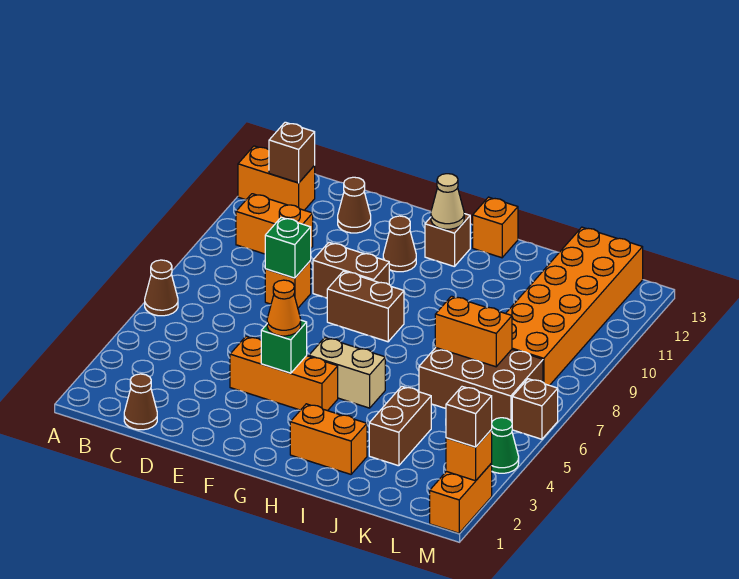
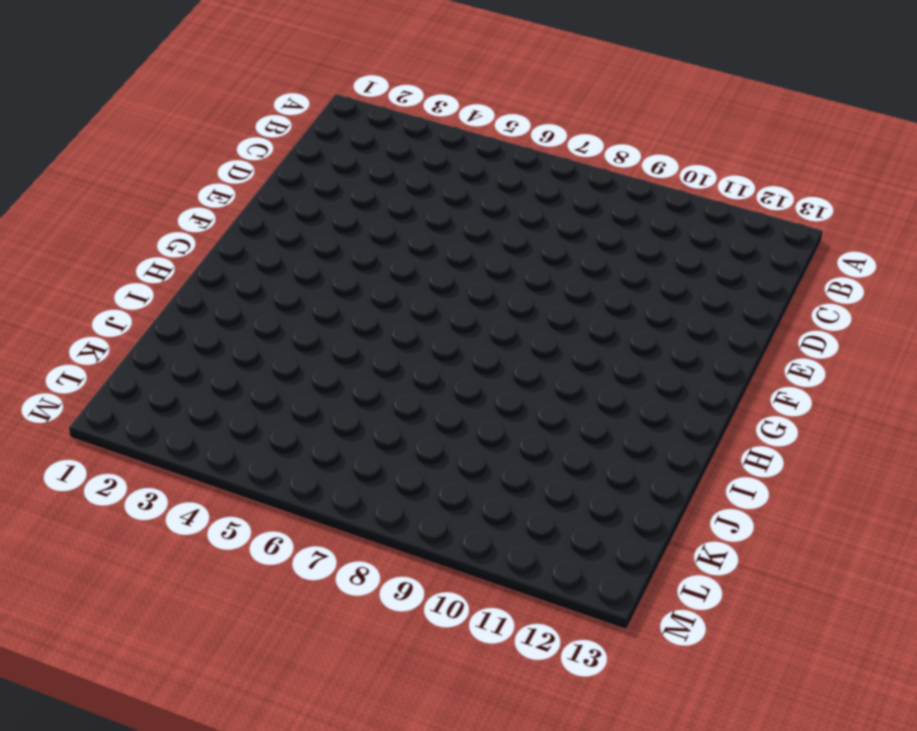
none -> brown cone A6 level 1
none -> orange brick A12:B12 level 1
none -> orange brick B10:C10 level 1

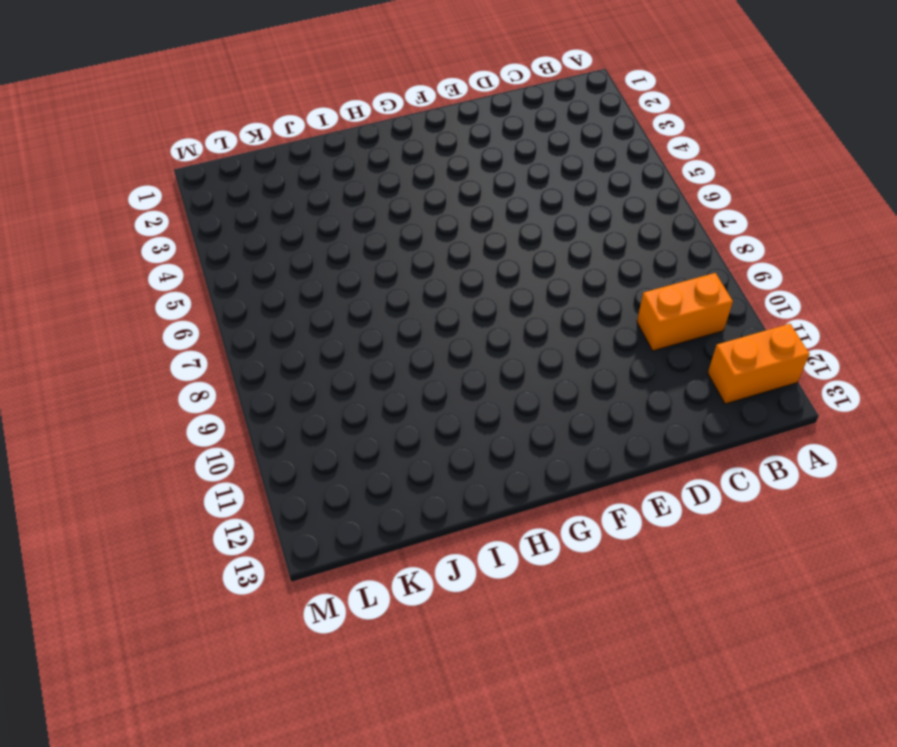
none -> brown cone A6 level 1
none -> brown cone C1 level 1
none -> orange brick D8 level 1

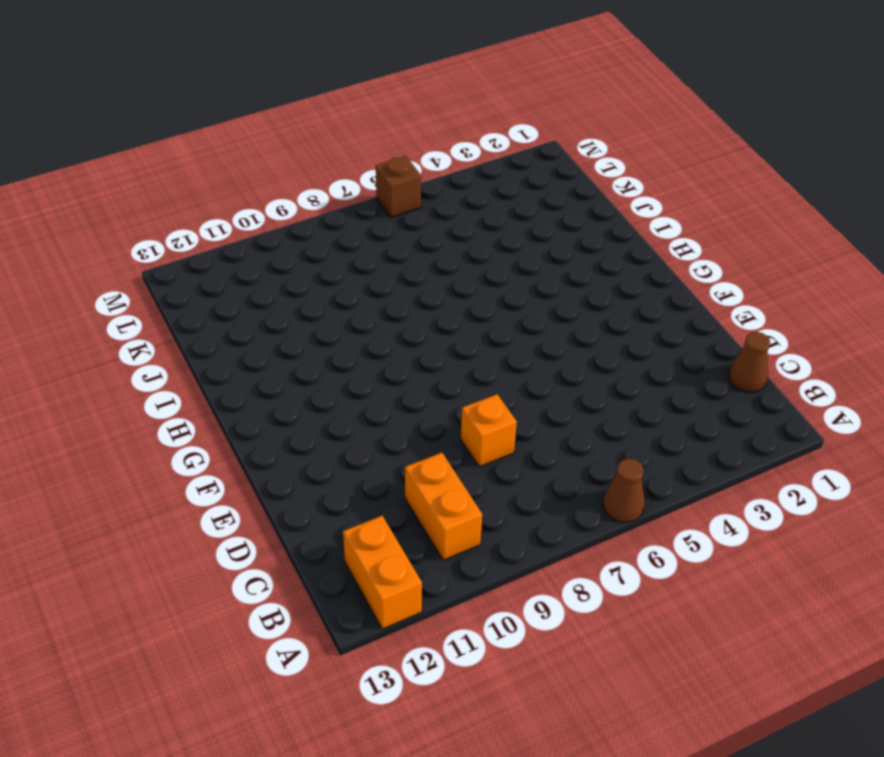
none -> brown cone D12 level 1
none -> orange brick E4:G4 level 1
none -> brown brick E9:F9 level 1

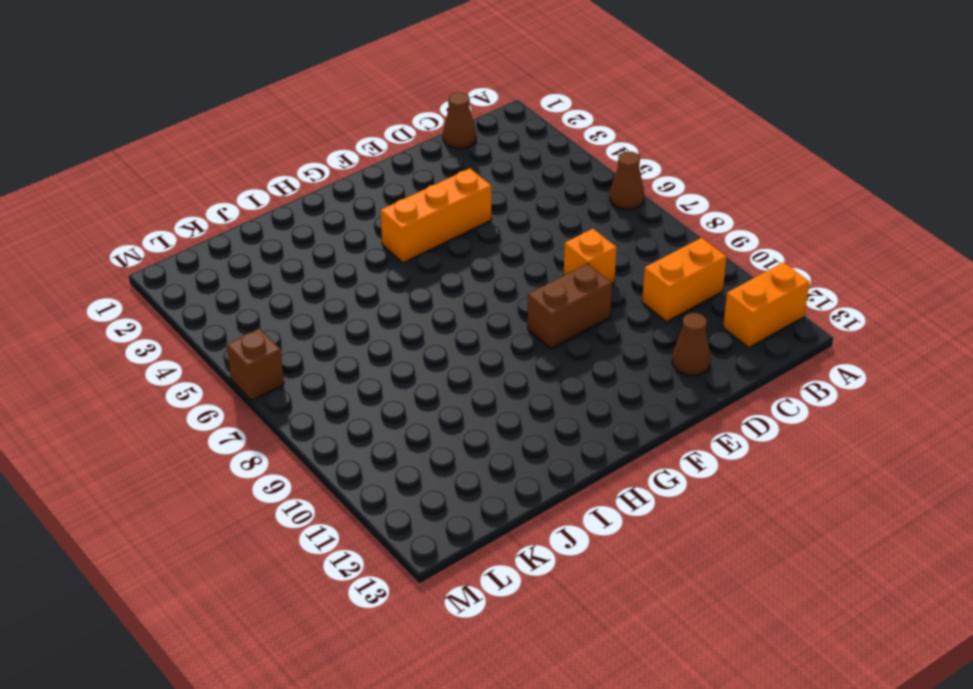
none -> brown brick F8:G8 level 1
none -> brown cone F11 level 1
none -> tan brick G5:H5 level 1

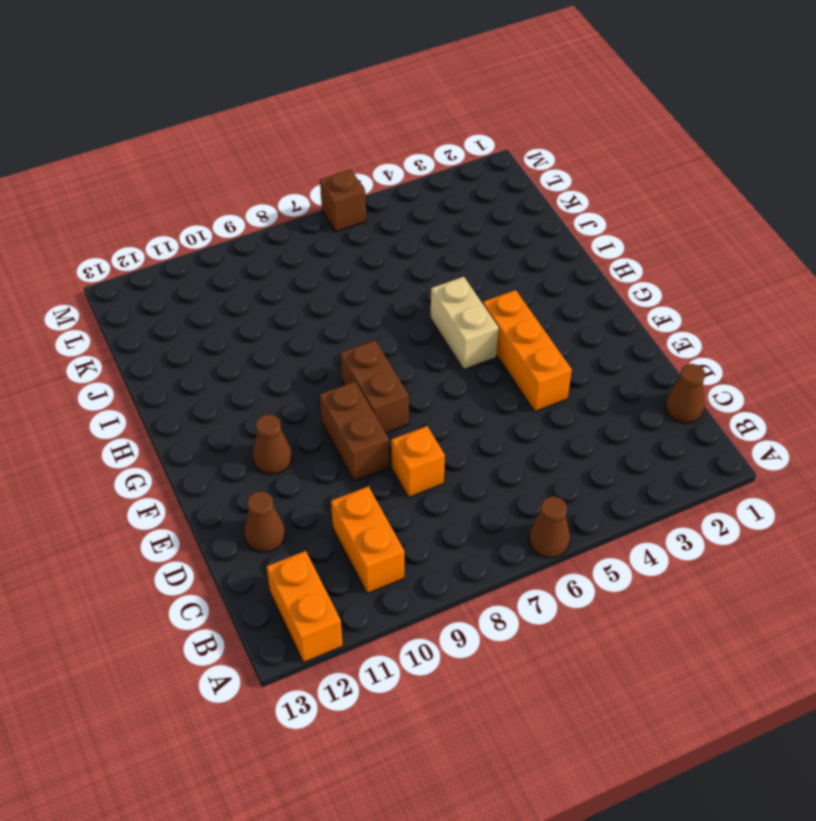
none -> brown brick G12 level 1
none -> orange brick H2:I2 level 1
none -> orange brick H13 level 1

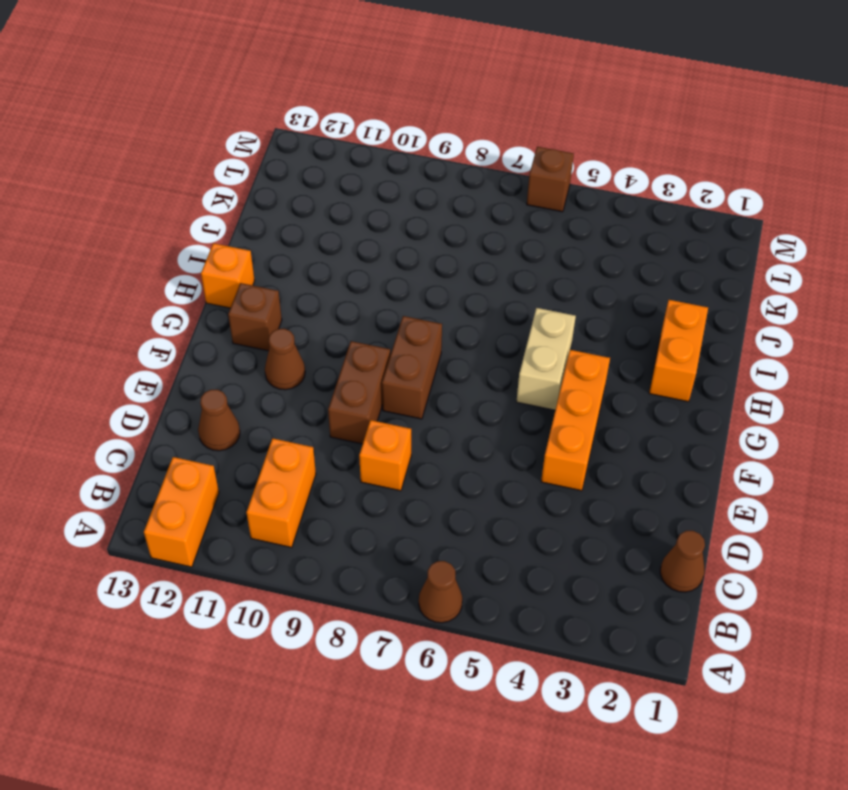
none -> brown brick J3:J4 level 1
none -> brown brick J6:L7 level 1
none -> orange brick K8:L13 level 1

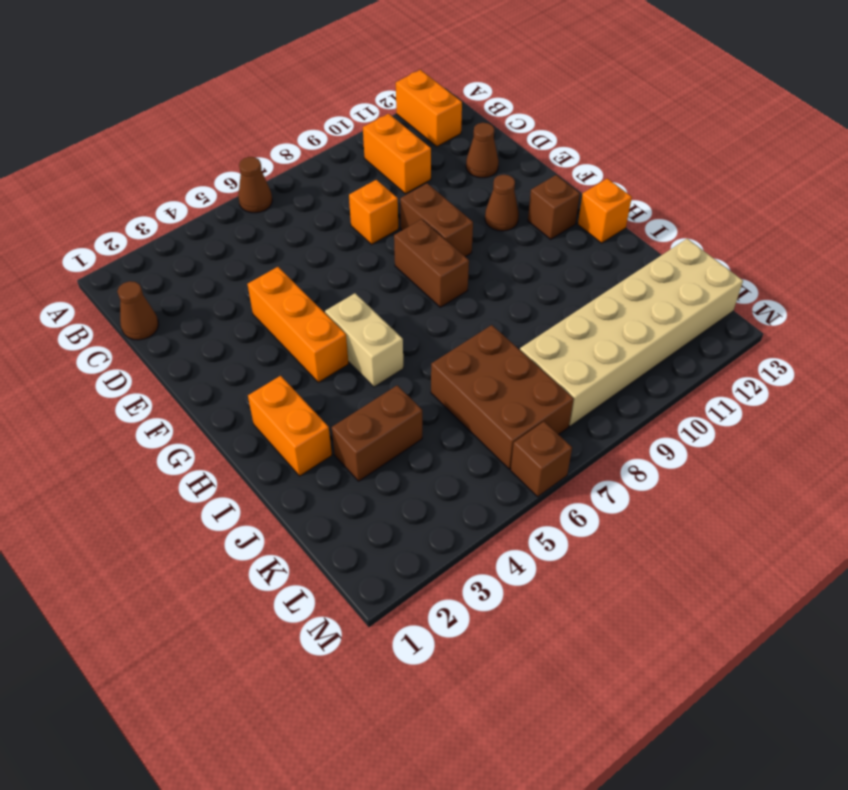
tan brick K8:L13 level 1 -> orange brick K8:L13 level 1
none -> orange brick M1:M2 level 1
none -> green cone M4 level 1
none -> brown brick B12 level 2

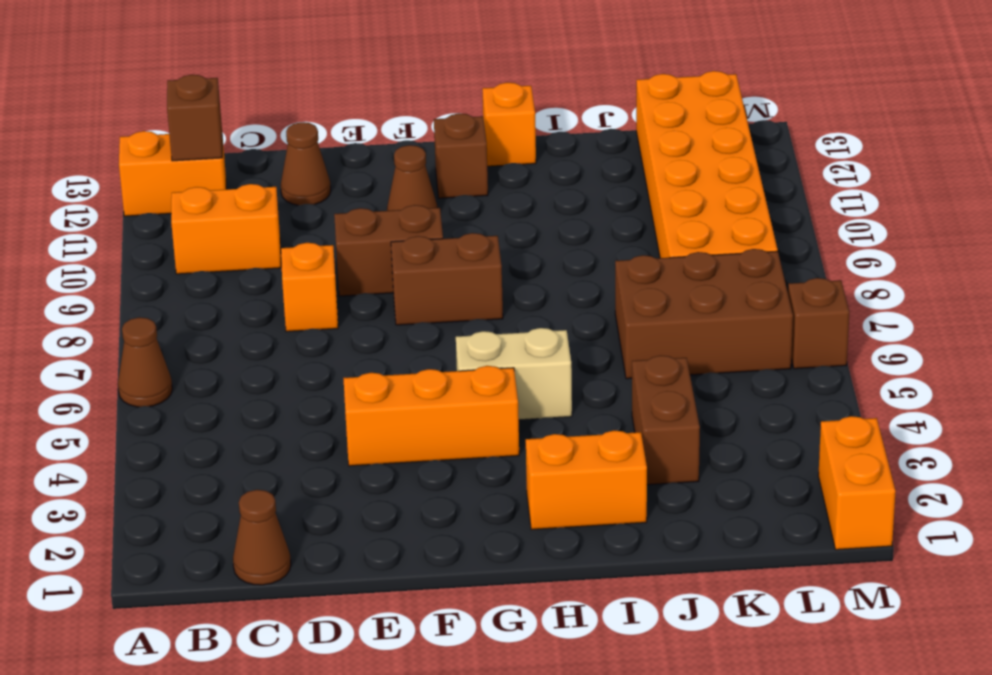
none -> green cone M4 level 1
none -> green brick D8 level 2
none -> green brick F4 level 2

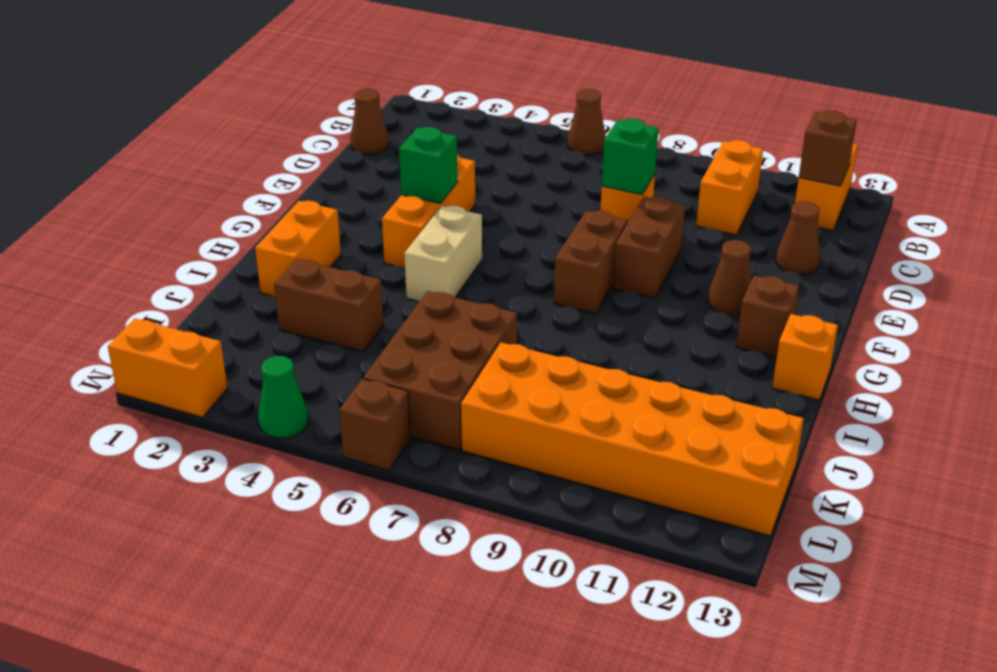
none -> tan cone G12 level 2
none -> orange brick J7:K7 level 2
none -> orange brick M2 level 2

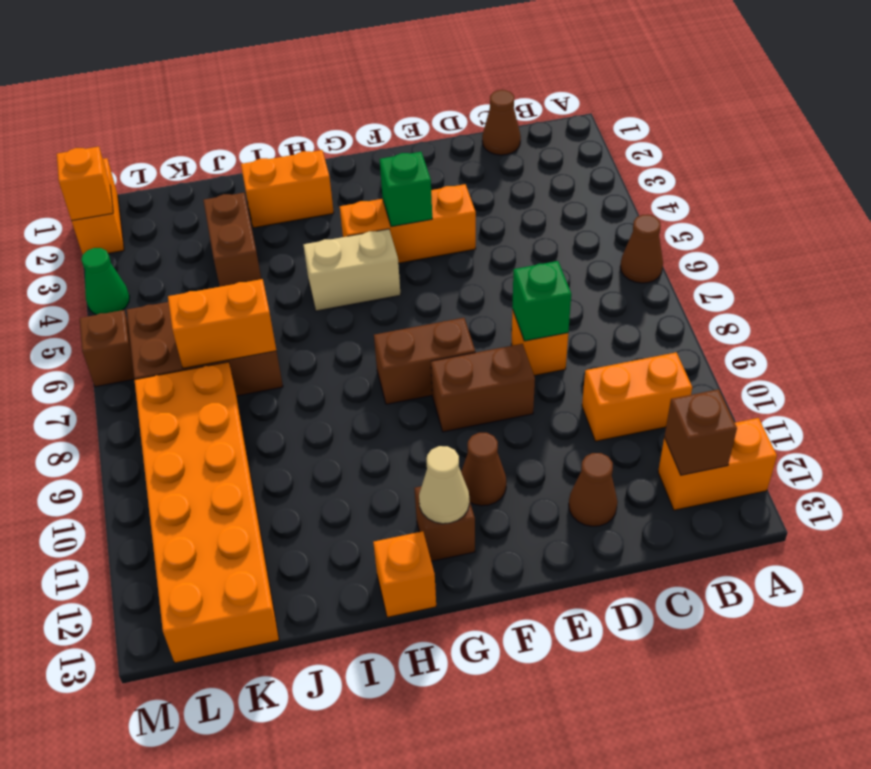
none -> orange cone F4 level 3
none -> brown brick M2 level 3

